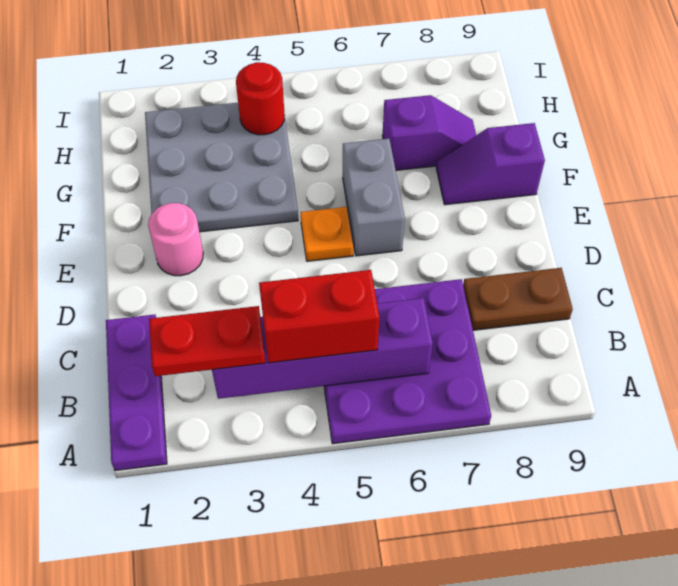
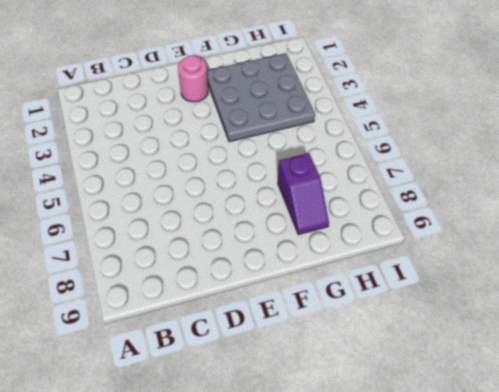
none -> purple plate A1:C1 level 1
none -> purple plate A5:C7 level 1
none -> brown plate C8:C9 level 1

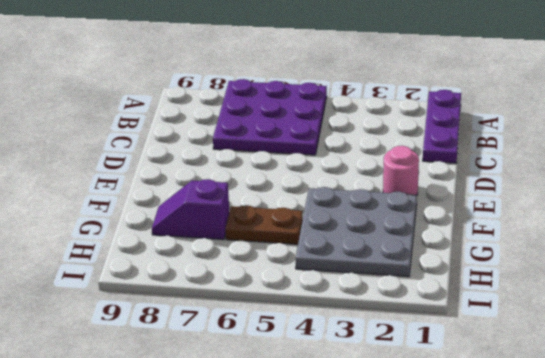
brown plate G5:G6 level 1 -> brown plate C8:C9 level 1
none -> orange plate E5 level 1
none -> grey brick E6:F6 level 1
none -> purple slope F8:F9 level 1 top 9

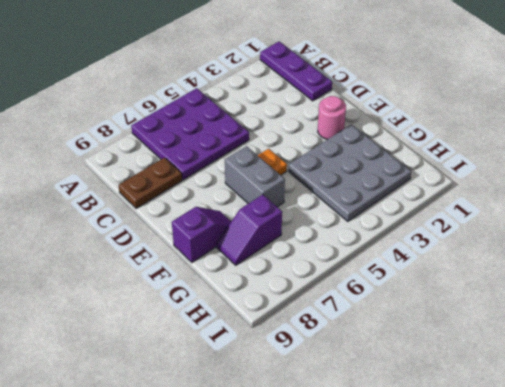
none -> purple brick B3:B6 level 2
none -> red round brick H4 level 2
none -> red plate B2:B3 level 3

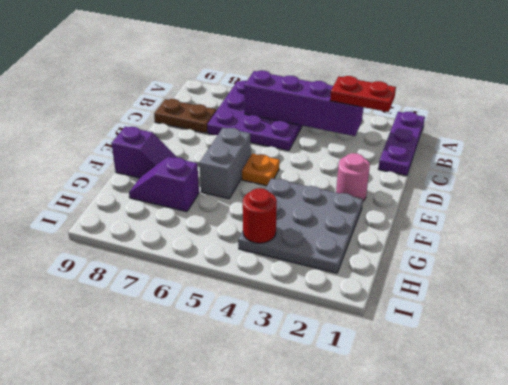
none -> red brick B4:B5 level 3

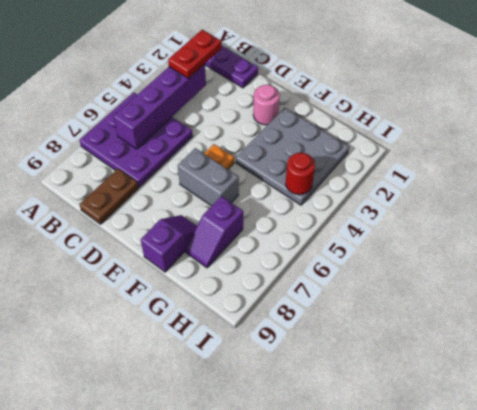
none -> red brick B4:B5 level 3

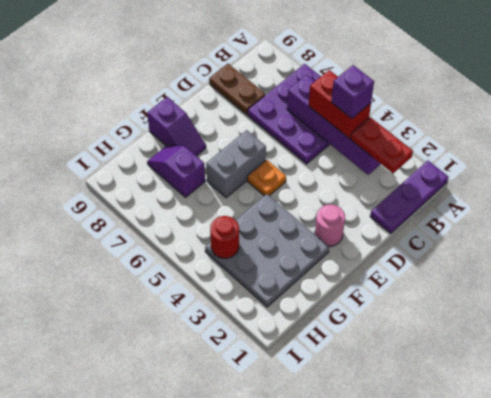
purple brick B4 level 4 -> none

